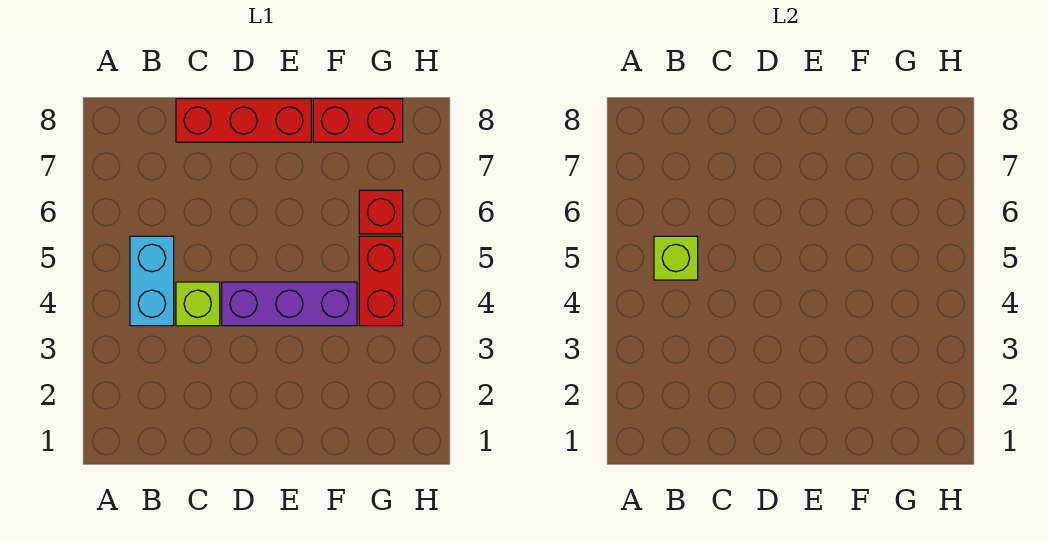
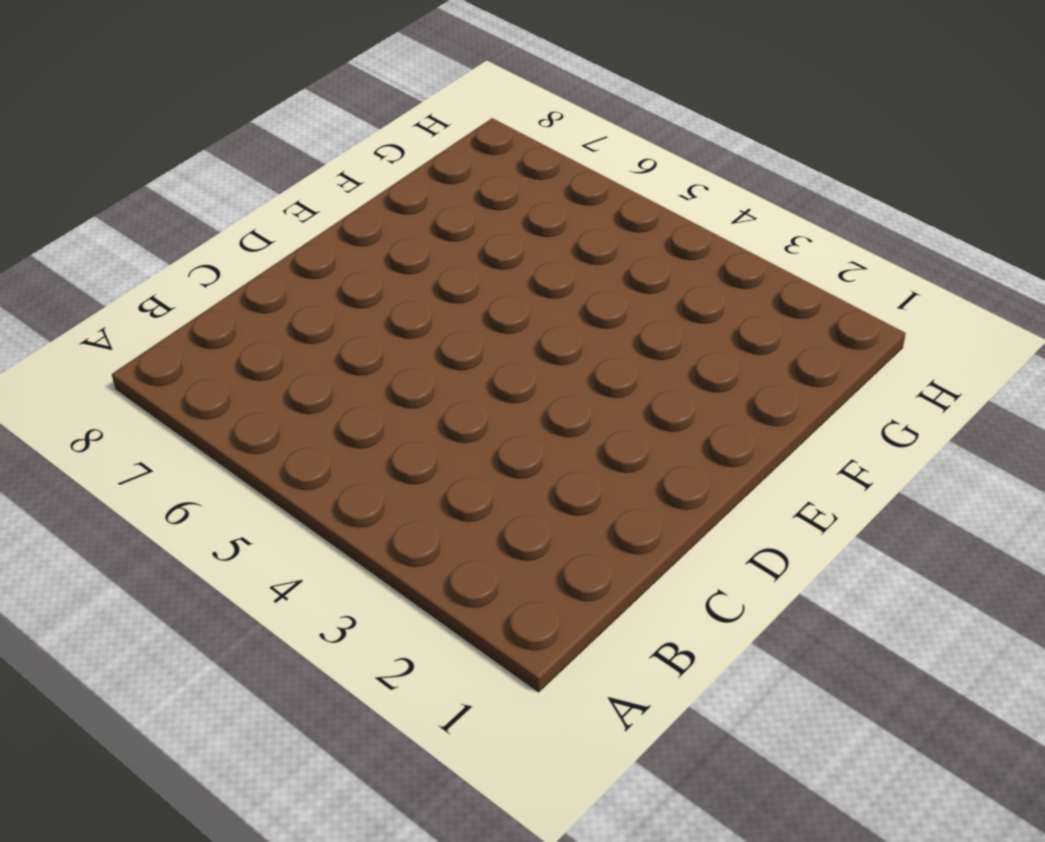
none -> cyan brick B4:B5 level 1
none -> lime brick C4 level 1

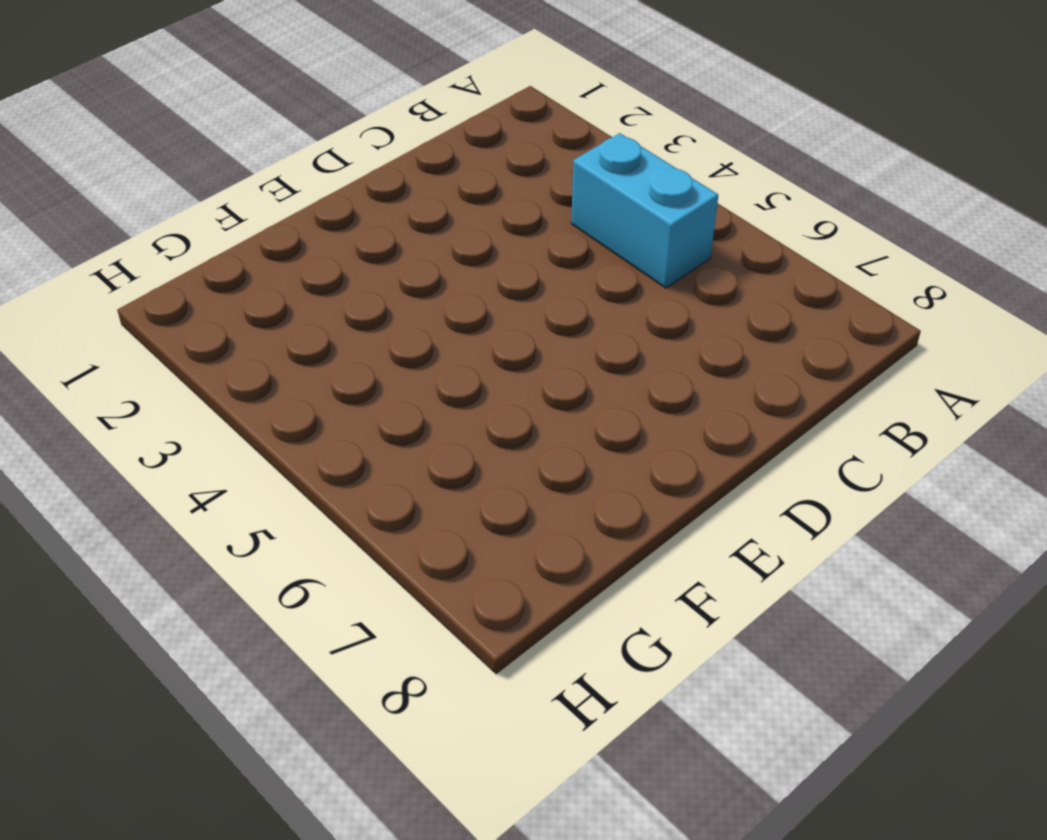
none -> lime brick C4 level 1
none -> red brick C8:E8 level 1

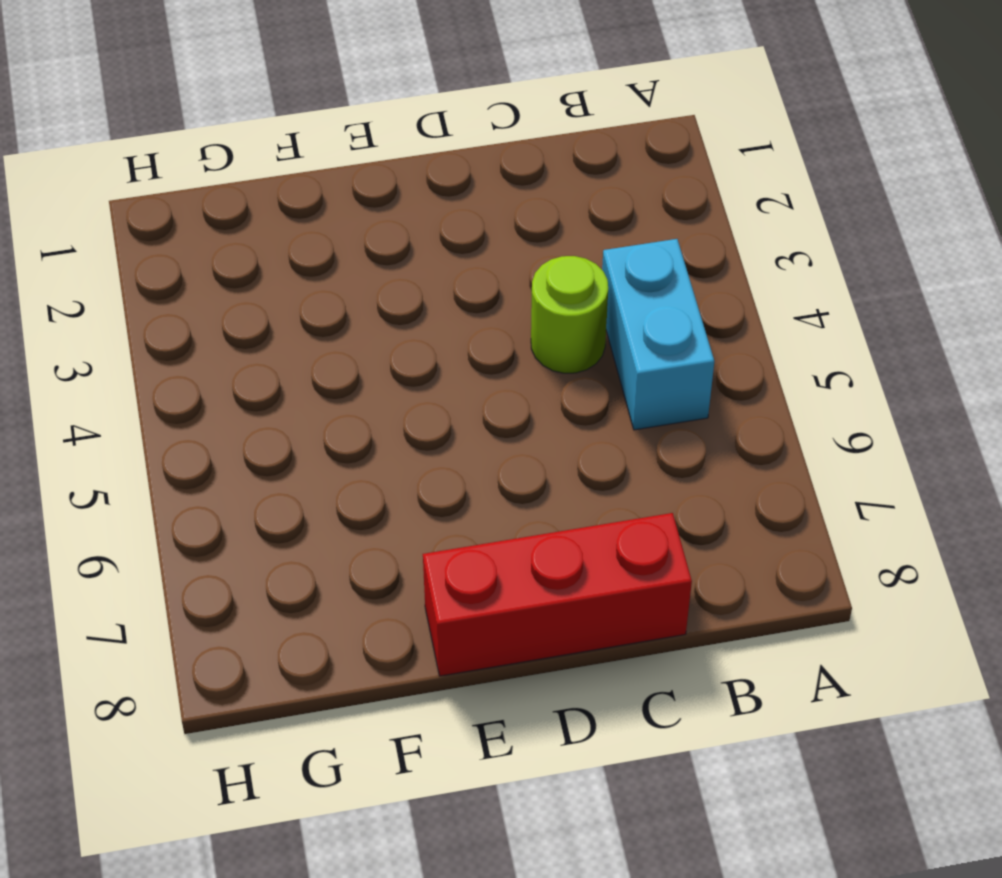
lime round brick C4 level 1 -> lime brick C4 level 1
none -> purple brick D4:F4 level 1
none -> red brick F8:G8 level 1

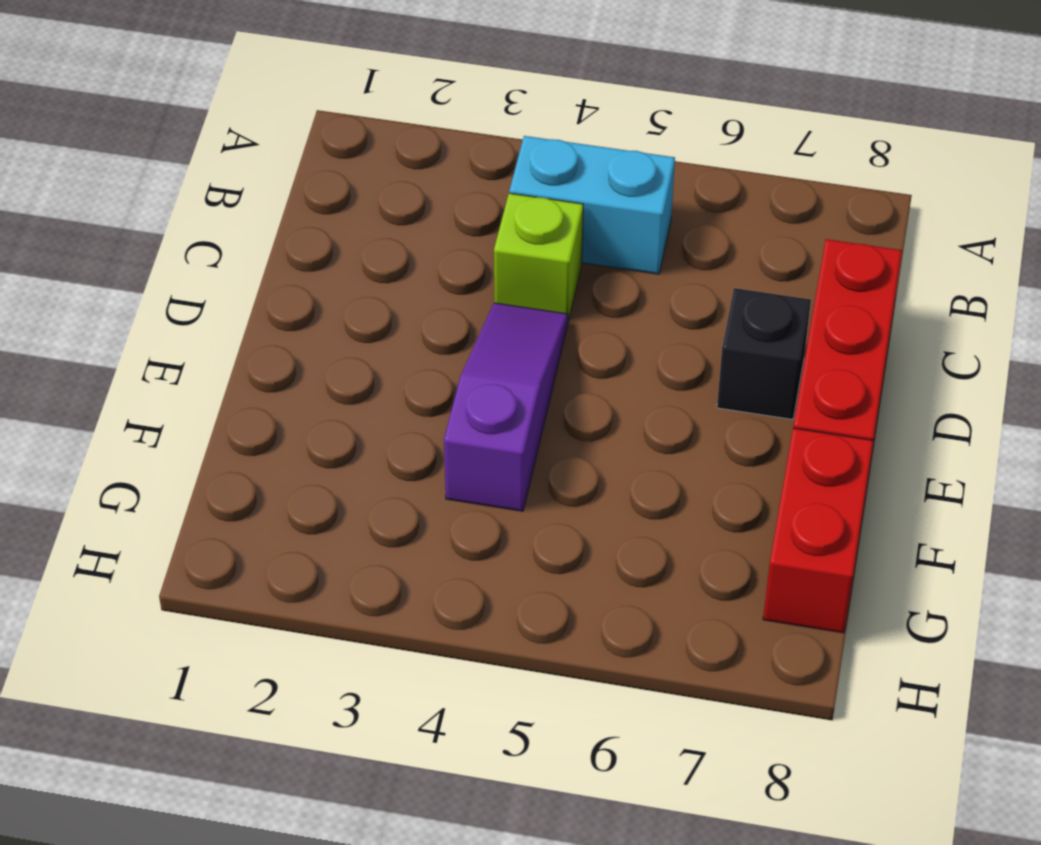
purple slope D4:F4 level 1 top F -> purple brick D4:F4 level 1
black brick D7 level 1 -> none
none -> red brick G4:G5 level 1
none -> red brick G6 level 1

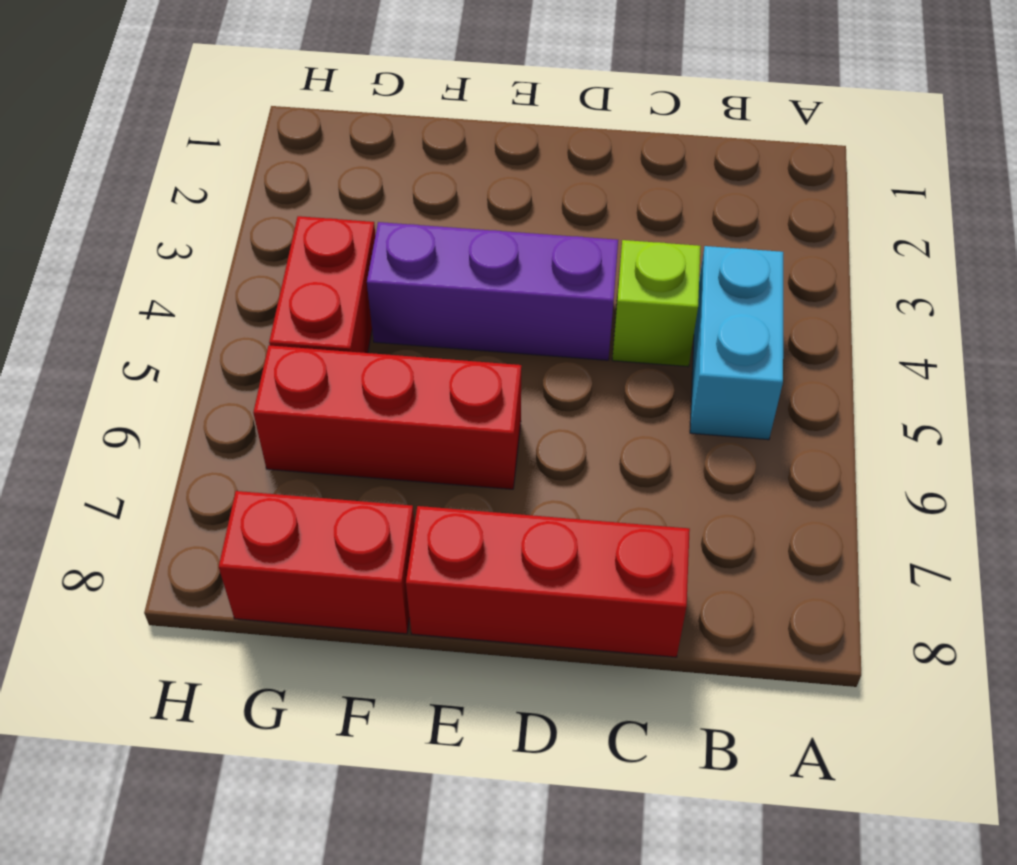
red brick E6:G6 level 1 -> red brick G6 level 1
none -> lime brick B5 level 2

